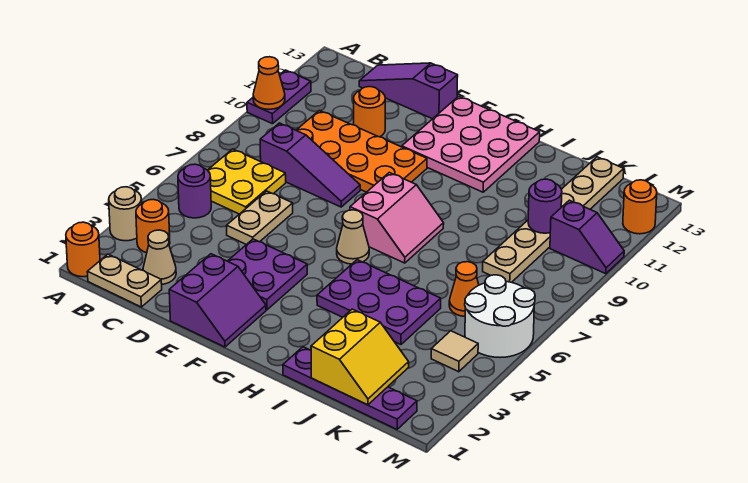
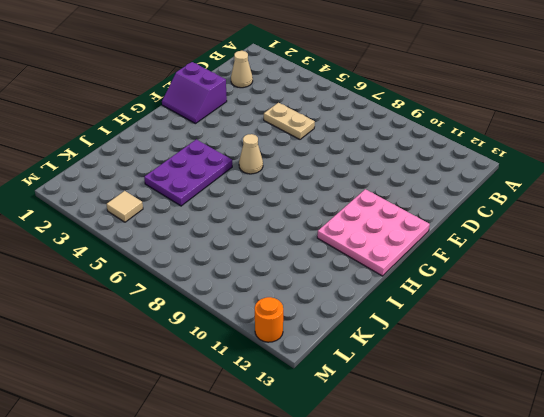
none -> orange round brick A1 level 1
none -> tan round brick A3 level 1
none -> purple plate A10:A11 level 1

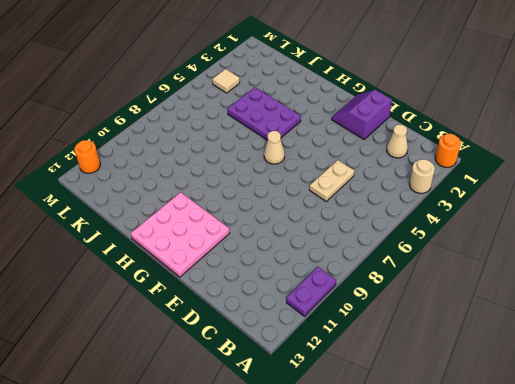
none -> tan plate B1:C1 level 1
none -> orange round brick B3 level 1
none -> purple round brick B5 level 1

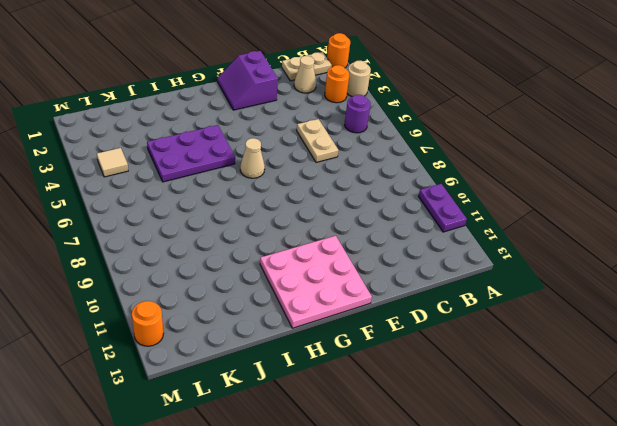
none -> yellow plate B6:C7 level 1
none -> purple slope C8:E8 level 1 top C
none -> orange plate C9:F10 level 1

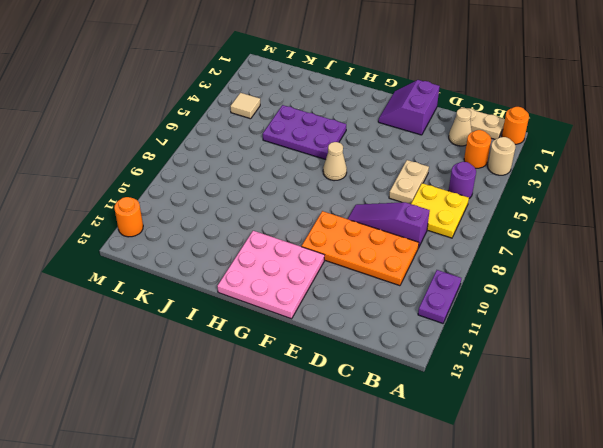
none -> purple slope C13:E13 level 1 top E
none -> orange round brick D11 level 1
none -> purple plate E3:F4 level 1

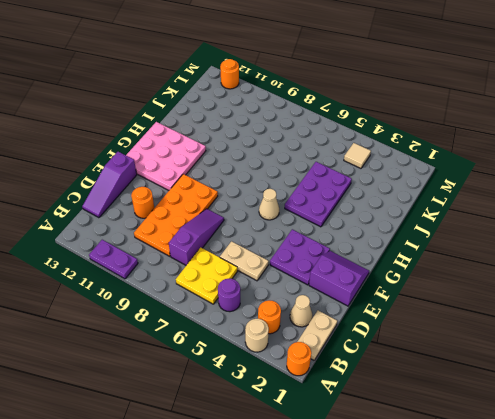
none -> pink slope G7:H8 level 1 top G
none -> purple plate I1:L1 level 1
none -> orange cone K6 level 1

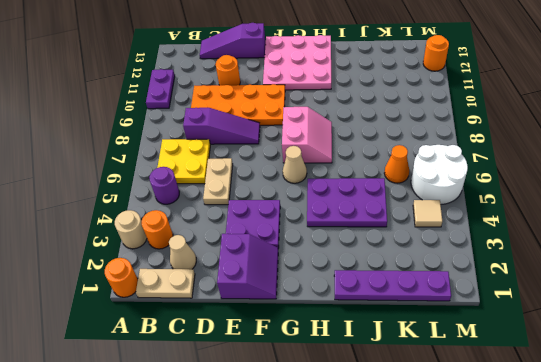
none -> tan plate K8:K13 level 1
none -> purple slope L10:M10 level 1 top L
none -> orange cone A10 level 2

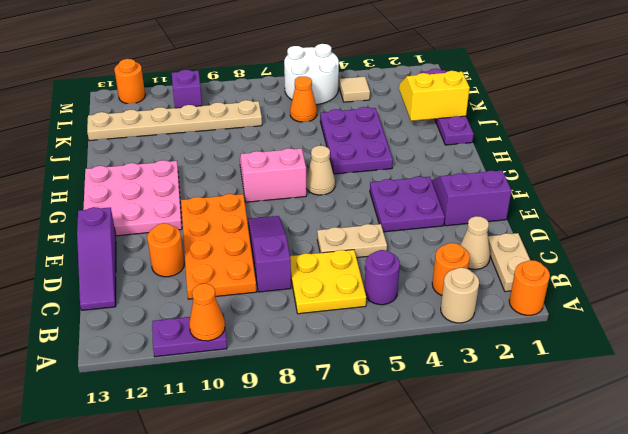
none -> purple round brick K10 level 2

